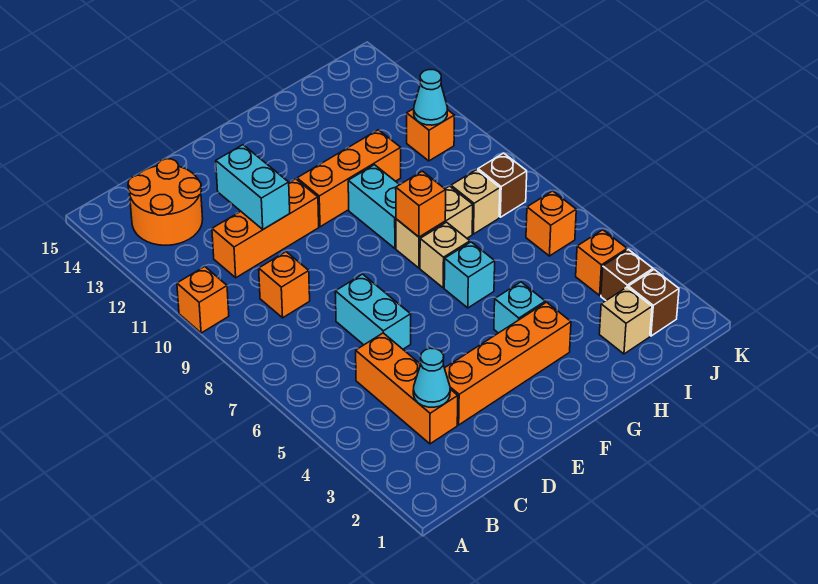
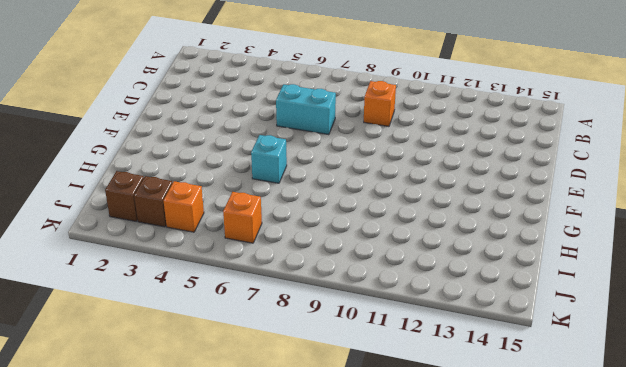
none -> orange brick A10 level 1
none -> orange round brick B13:C14 level 1
none -> orange brick C3:C5 level 1

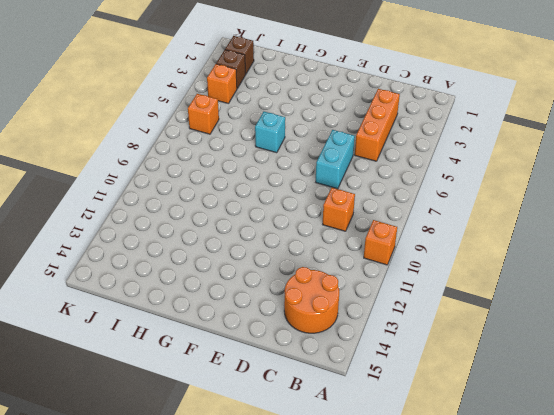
none -> orange brick C11:E11 level 1
none -> orange brick D3:G3 level 1
none -> orange brick F11:H11 level 1

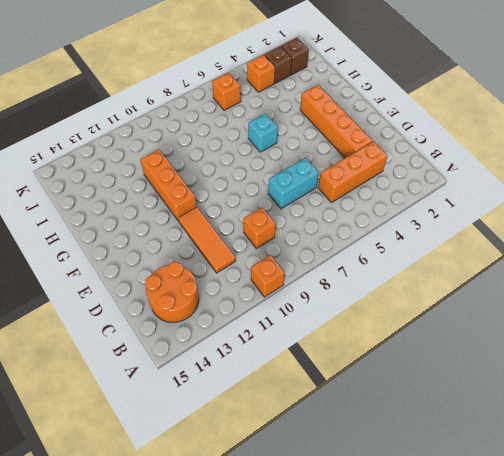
orange tile C11:E11 level 1 -> orange brick C11:E11 level 1
none -> cyan brick G4 level 1
none -> tan brick G7 level 1
none -> tan brick G8:H8 level 1

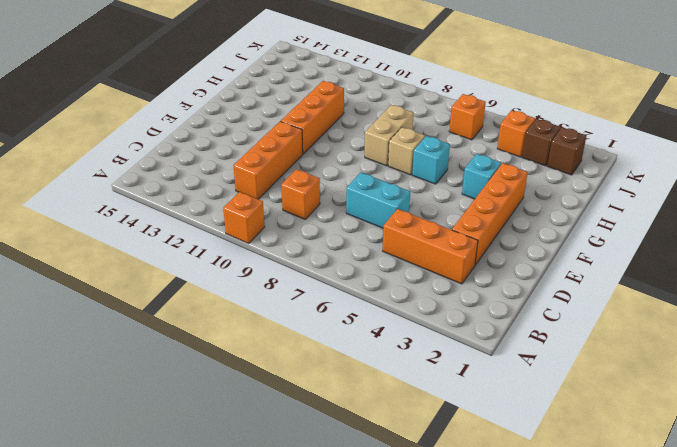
none -> orange round brick B13:C14 level 1
none -> cyan brick G9:G10 level 1
none -> tan brick I2 level 1

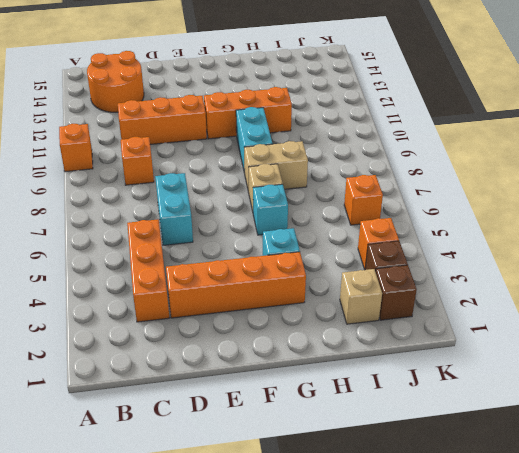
none -> tan brick I8 level 1
none -> brown brick J8 level 1
none -> orange brick J11 level 1

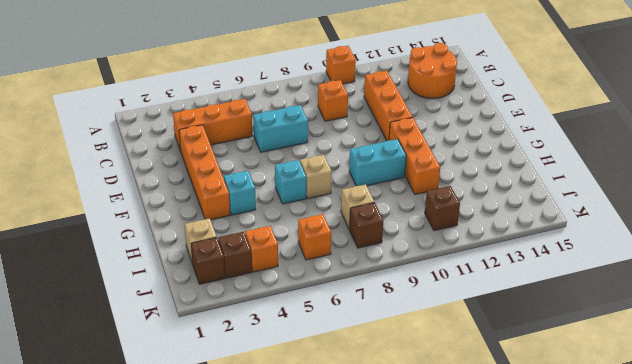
brown brick J11 level 1 -> orange brick J11 level 1
none -> tan brick G8:H8 level 1
none -> cyan cone C3 level 2
none -> cyan brick D11:D12 level 2

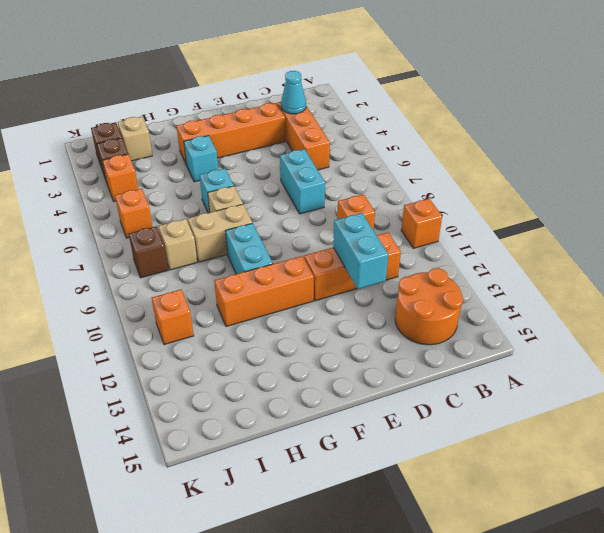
none -> orange brick G8 level 2
none -> cyan cone J11 level 2

